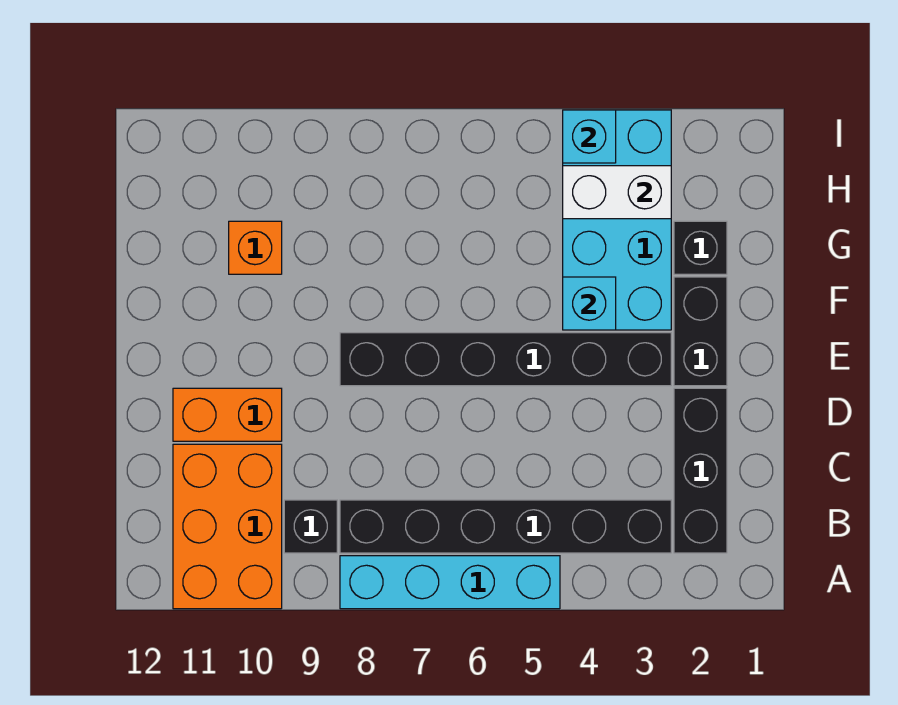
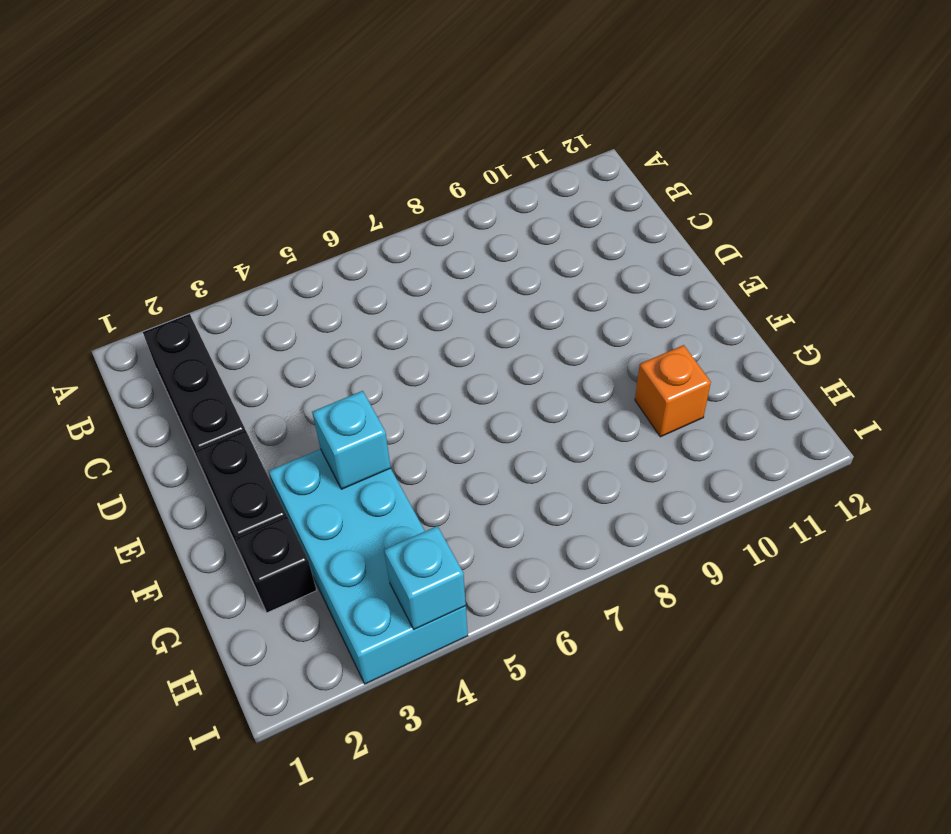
none -> cyan brick A5:A8 level 1
none -> orange brick A10:C11 level 1
none -> black brick B3:B8 level 1

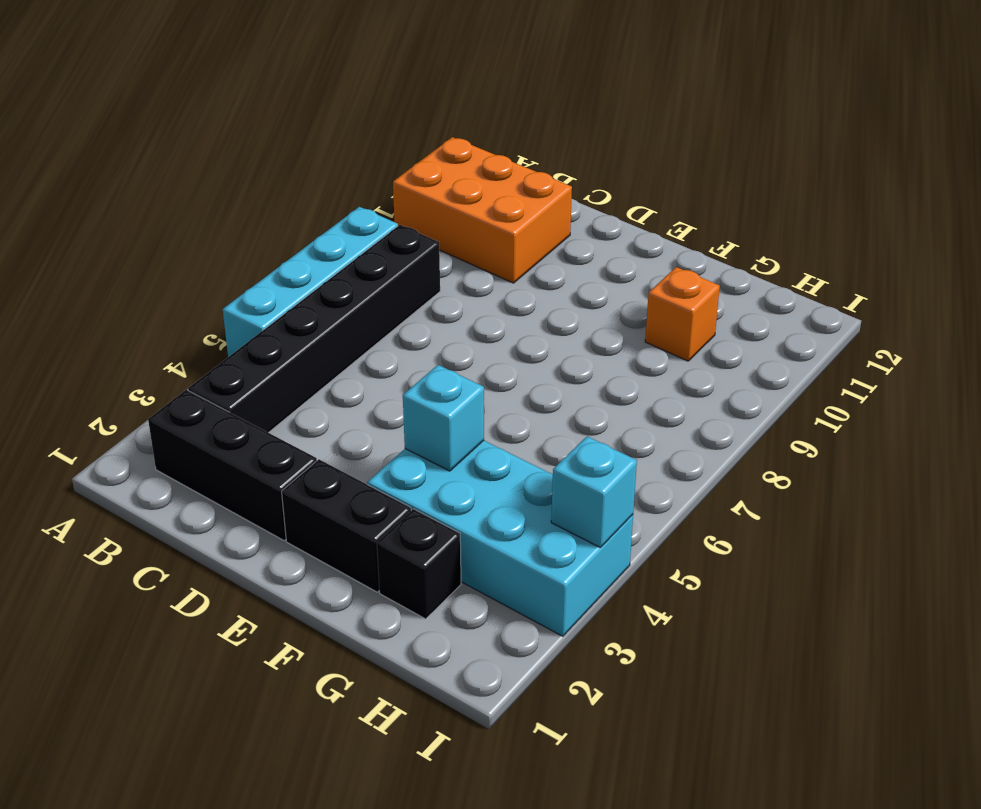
none -> black brick B9 level 1
none -> orange brick D10:D11 level 1
none -> black brick E3:E8 level 1

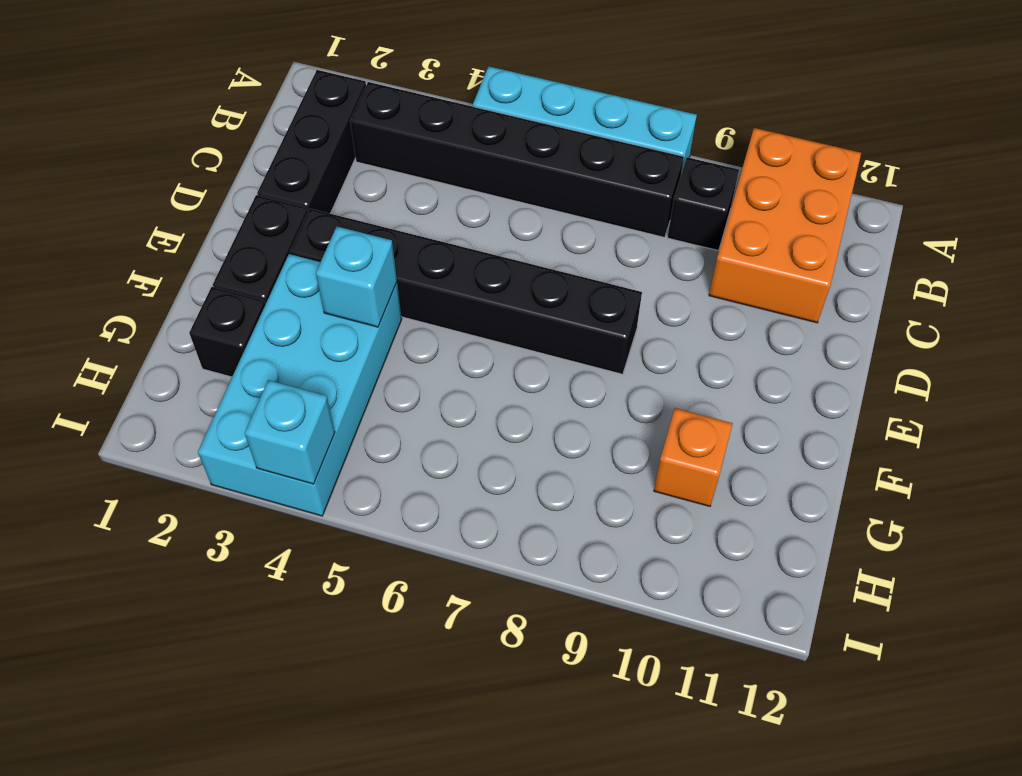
none -> orange brick D10:D11 level 1
none -> white brick H3:H4 level 2

